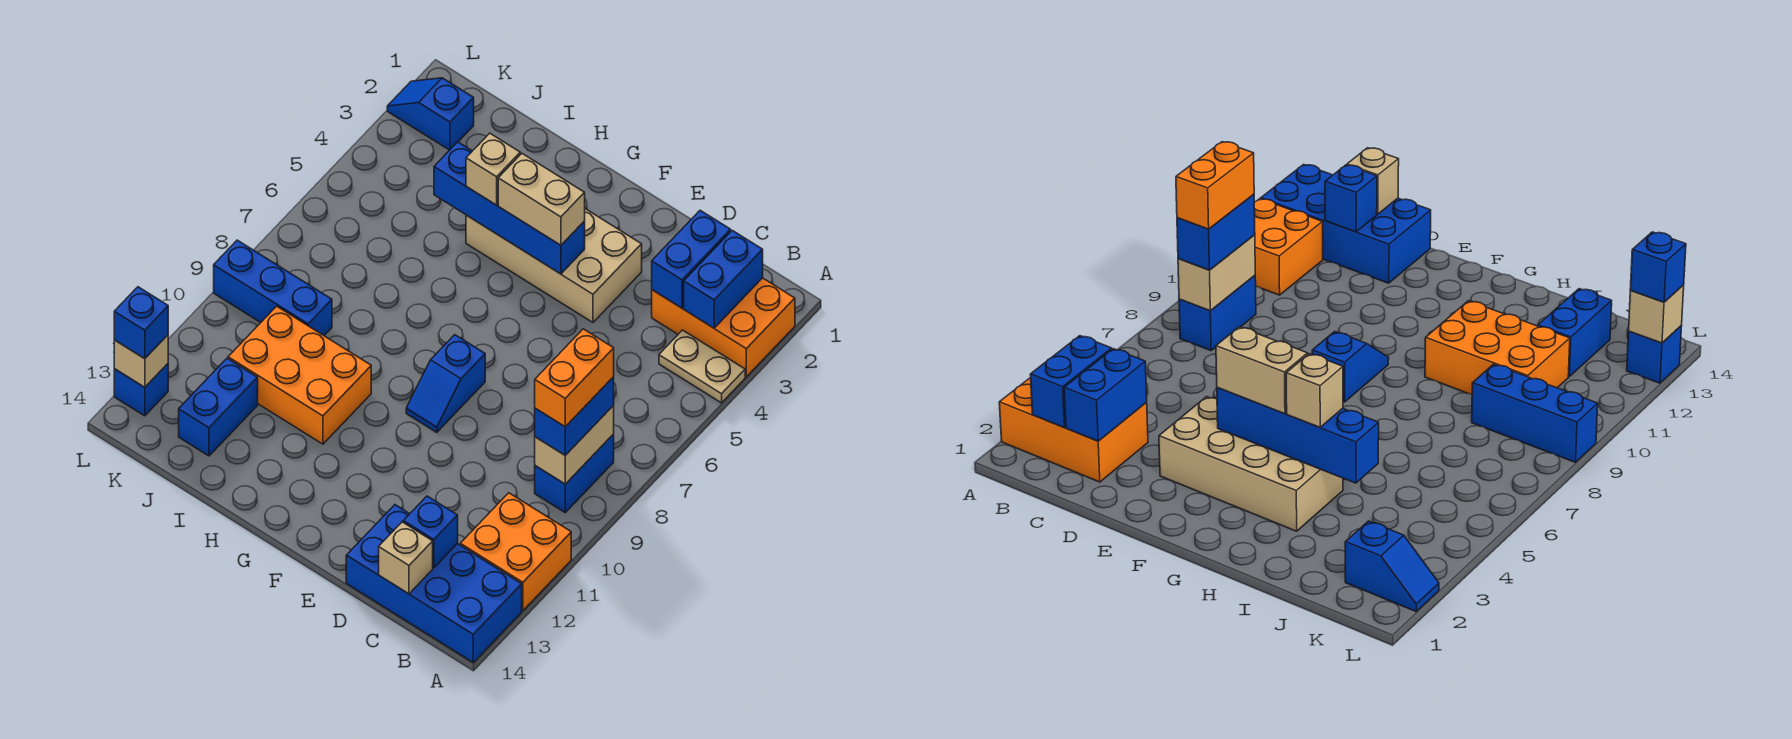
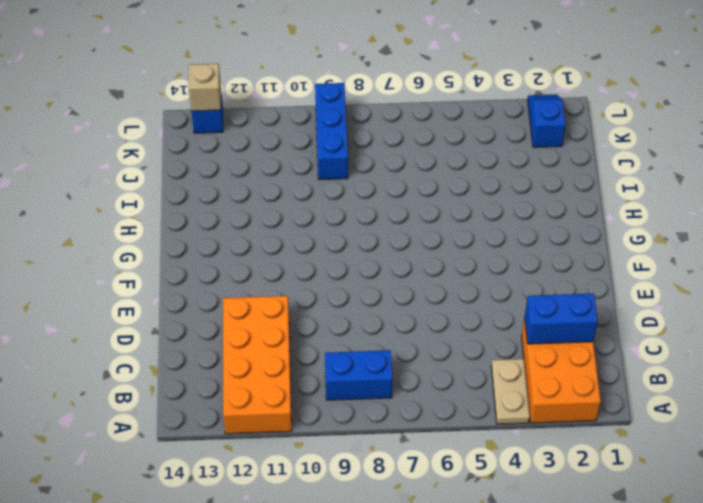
orange brick A11:D12 level 1 -> orange brick A11:B12 level 1
none -> blue brick A13:D14 level 1
none -> tan brick E3:H4 level 1
none -> blue slope F8:F9 level 1 top 8

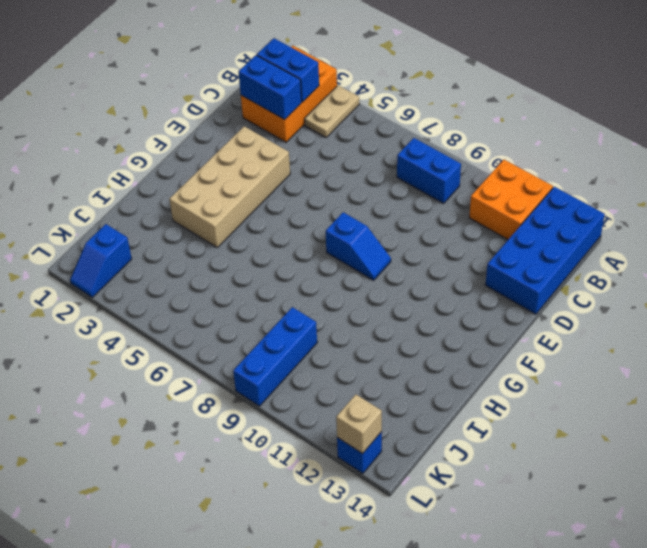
none -> orange brick H10:J11 level 1
none -> blue brick J12:J13 level 1
none -> tan brick B8:B9 level 2

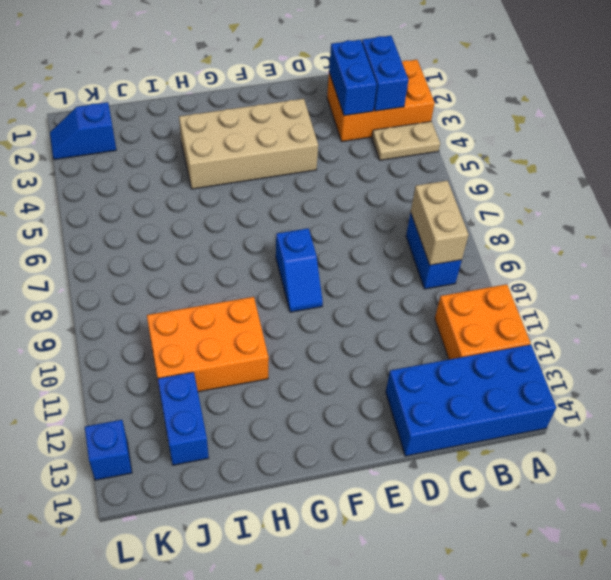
none -> blue brick J9:L9 level 1
none -> blue brick C13 level 2
none -> tan brick C14 level 2

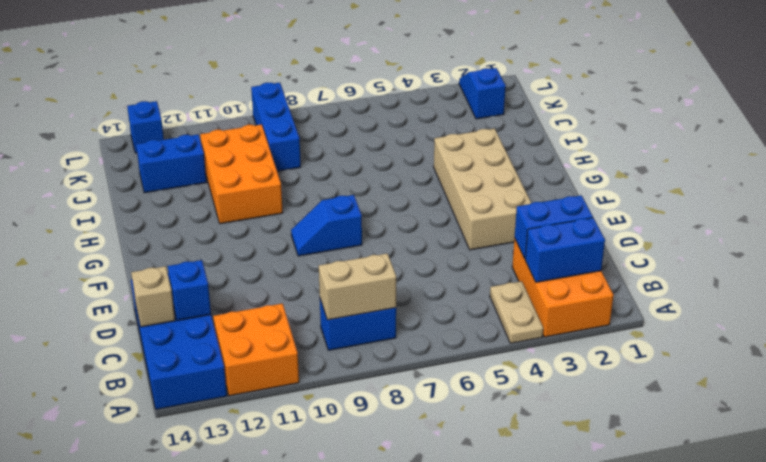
none -> blue brick F4:I4 level 2
none -> tan brick L13 level 2
none -> blue brick B8:B9 level 3

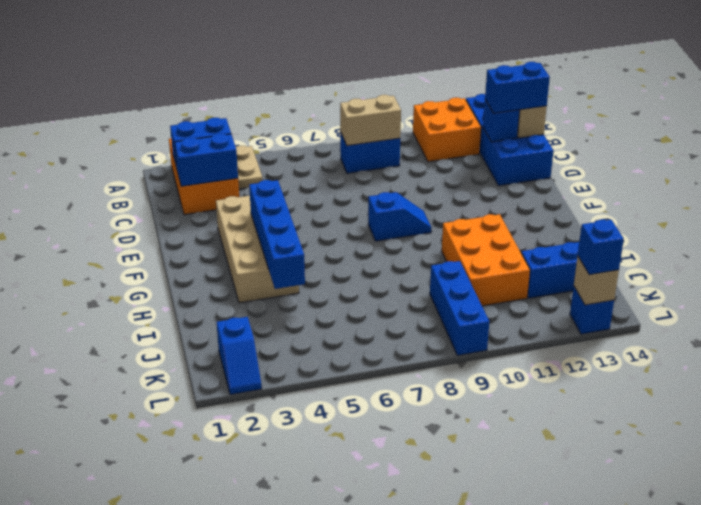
blue brick C13:C14 level 3 -> blue brick B8:B9 level 3
none -> tan brick F4:G4 level 3
none -> tan brick H4 level 3
none -> orange brick B8:B9 level 4

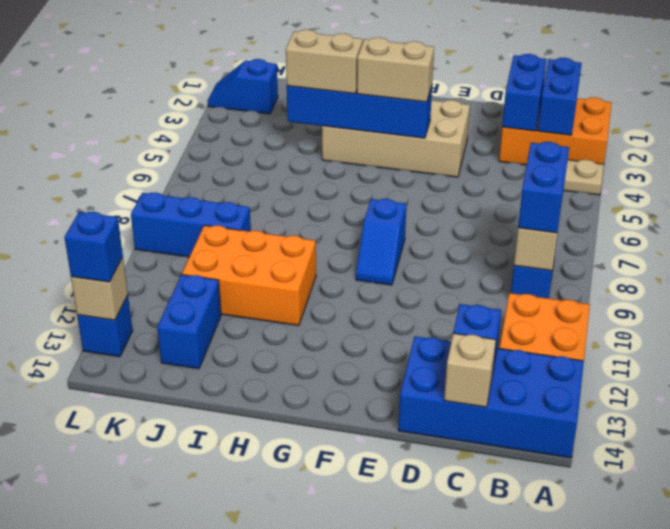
tan brick H4:I4 level 3 -> tan brick H4 level 3
none -> orange brick B8:B9 level 4

